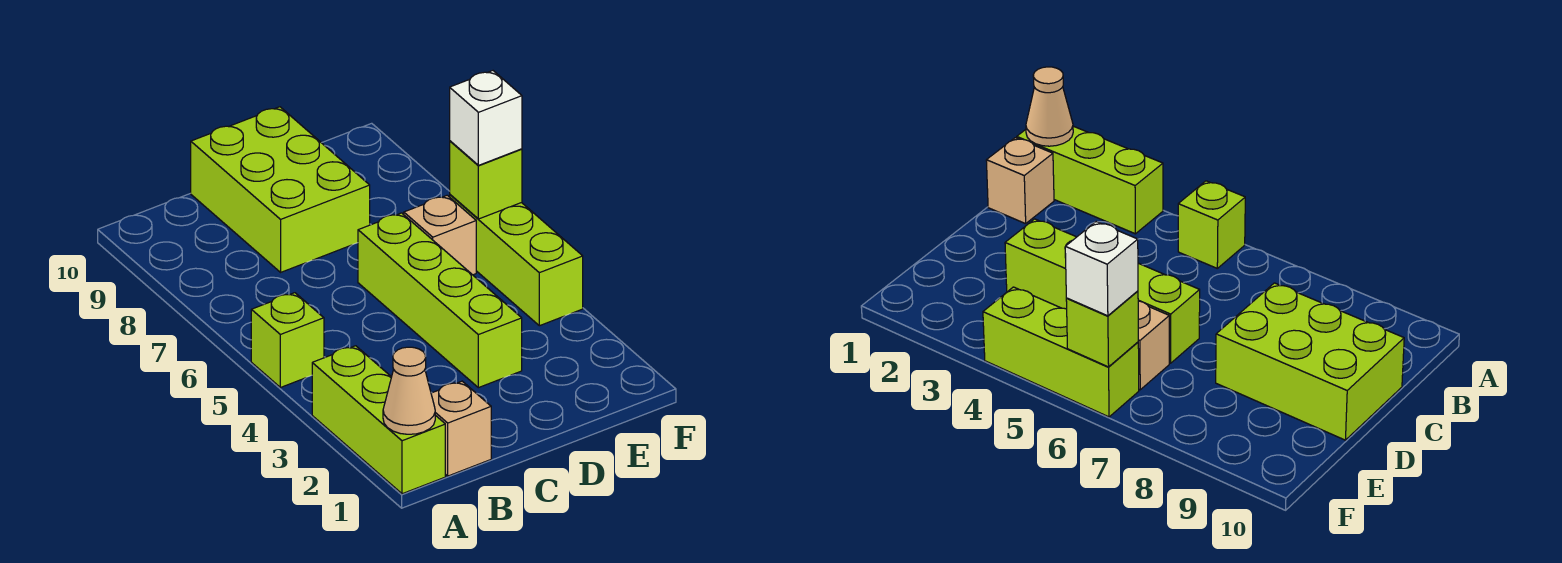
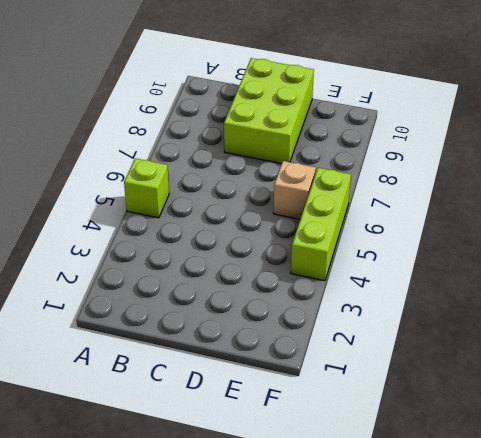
none -> lime brick A1:A3 level 1
none -> tan brick B1 level 1

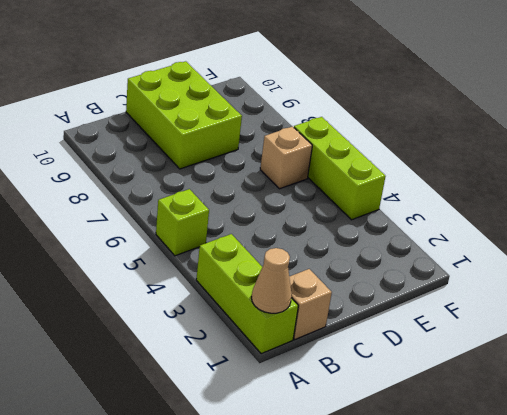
none -> lime brick D3:D6 level 1
none -> lime brick F6 level 2

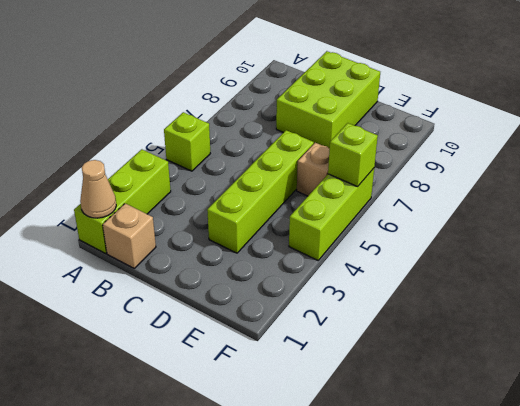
none -> white brick F6 level 3

